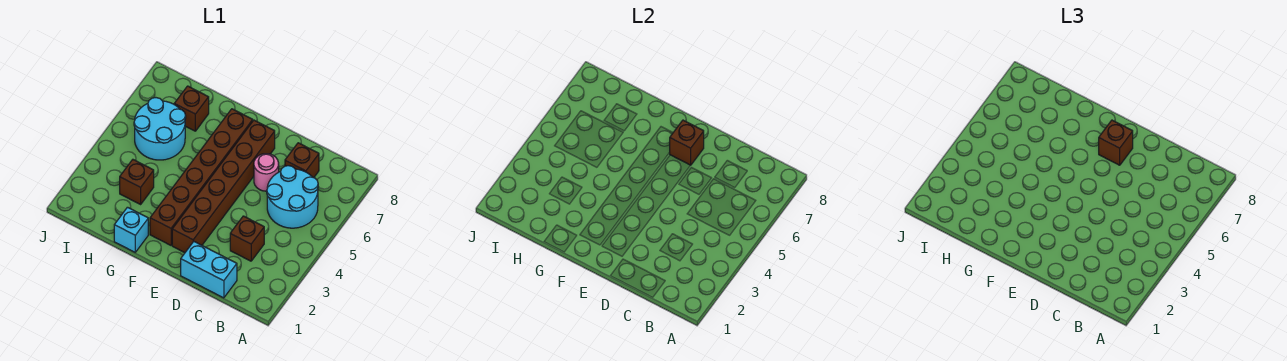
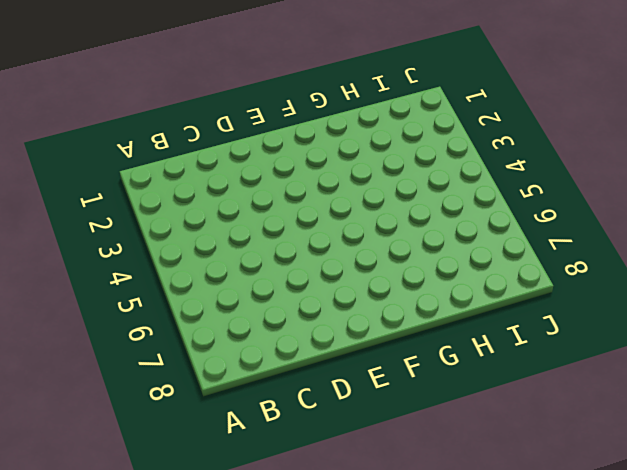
none -> cyan round brick B5:C6 level 1
none -> cyan brick C1:D1 level 1
none -> brown brick C3 level 1

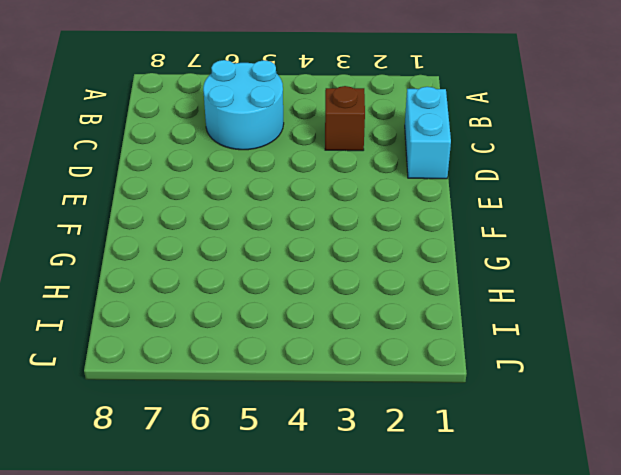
none -> brown brick C7 level 1
none -> pink round brick D6 level 1
none -> brown brick E2:E7 level 1

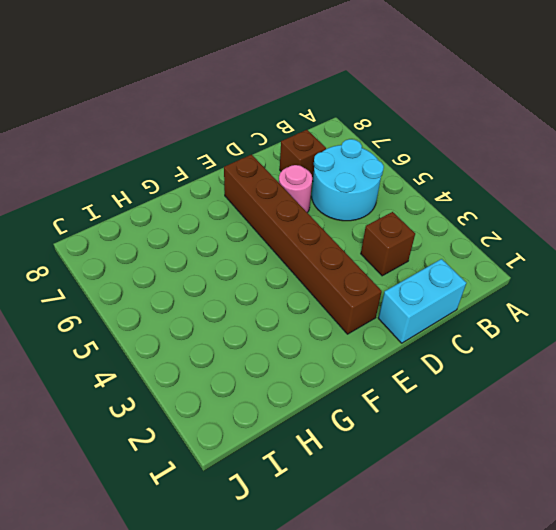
none -> brown brick F2:F7 level 1
none -> cyan brick G1 level 1
none -> brown brick H3 level 1

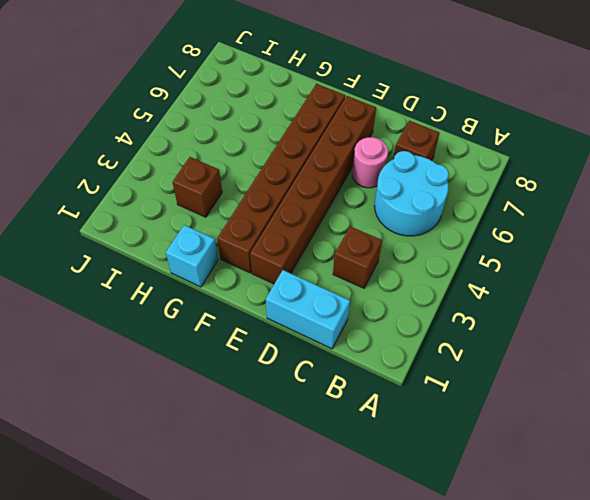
none -> cyan round brick H5:I6 level 1
none -> brown brick H7 level 1
none -> brown brick E7 level 2

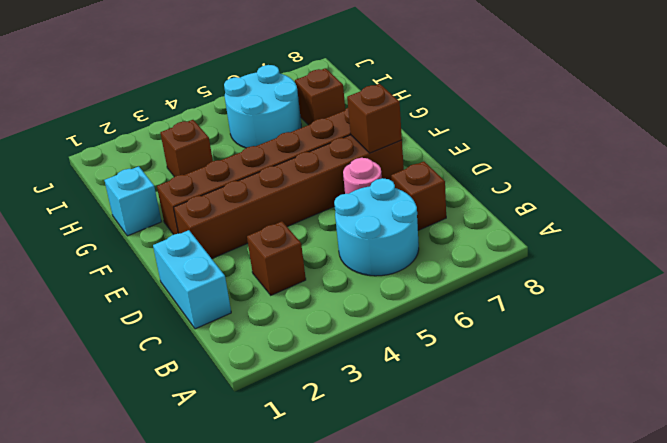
none -> brown brick E7 level 3

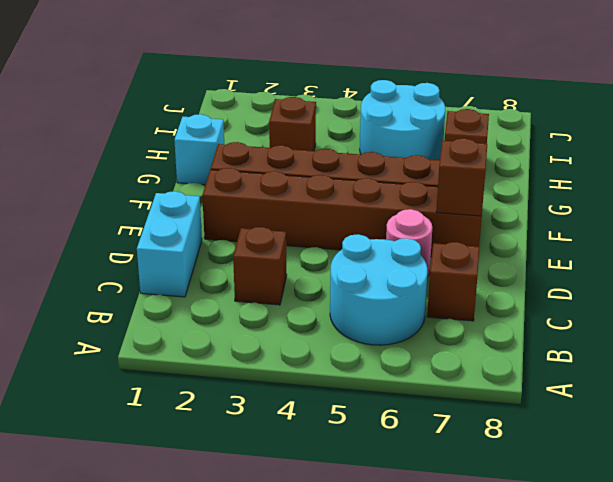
none -> brown brick E7 level 3

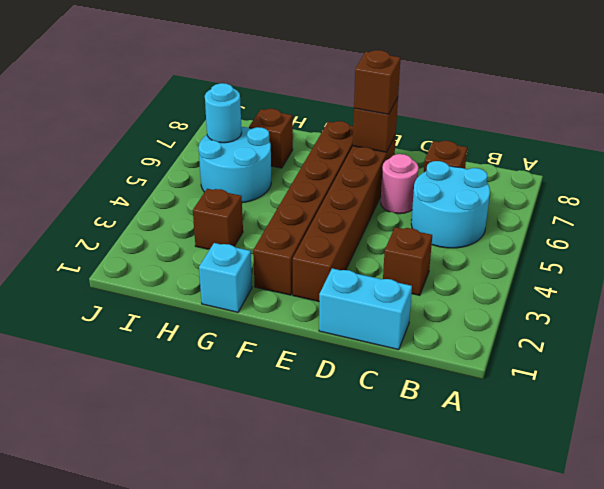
cyan round brick I6 level 2 -> none

